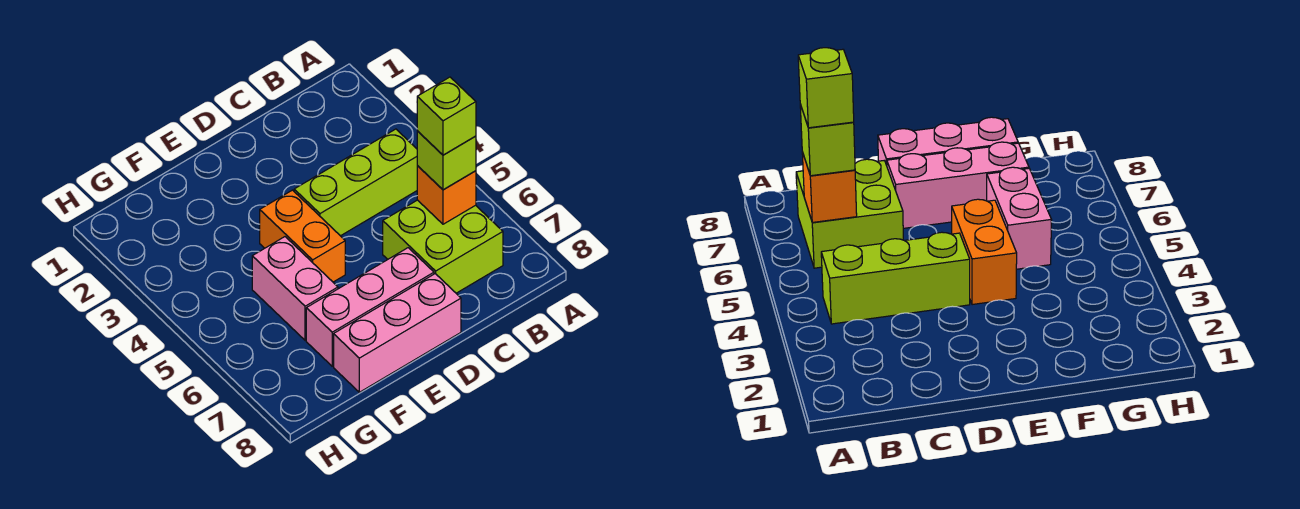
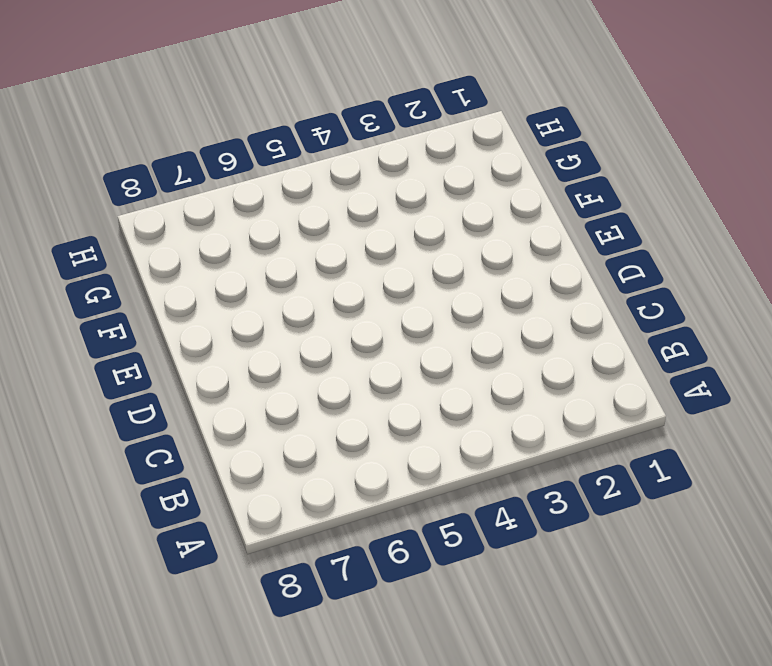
none -> lime brick B4:D4 level 1
none -> lime brick B6:C7 level 1

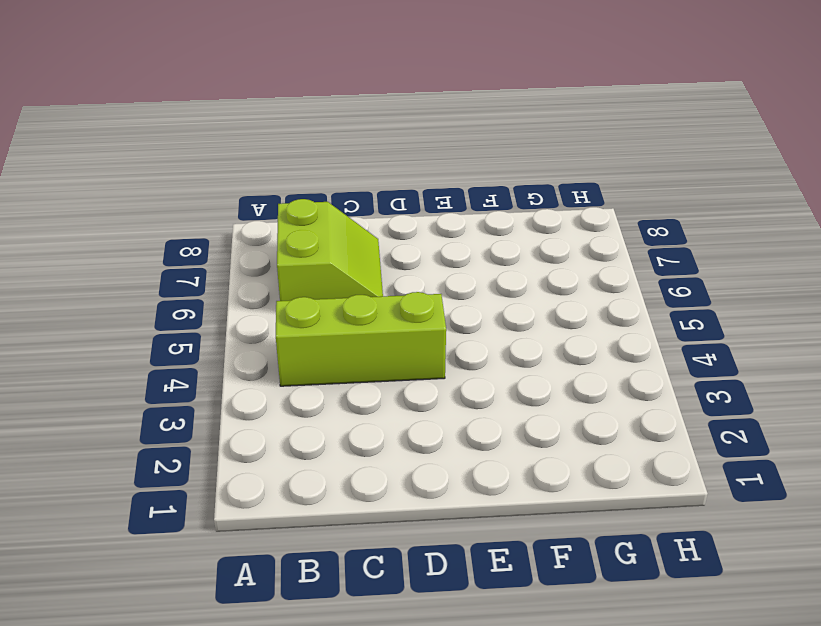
lime slope B6:C7 level 1 top B -> lime brick B6:C7 level 1
none -> pink brick D7:F7 level 1
none -> pink brick D8:F8 level 1

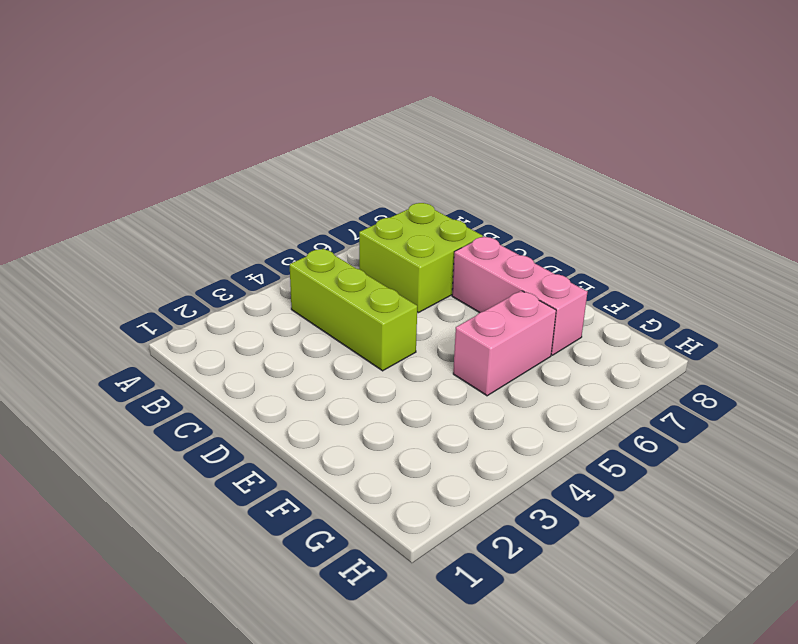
none -> pink brick D8:F8 level 1
none -> orange brick E4:E5 level 1

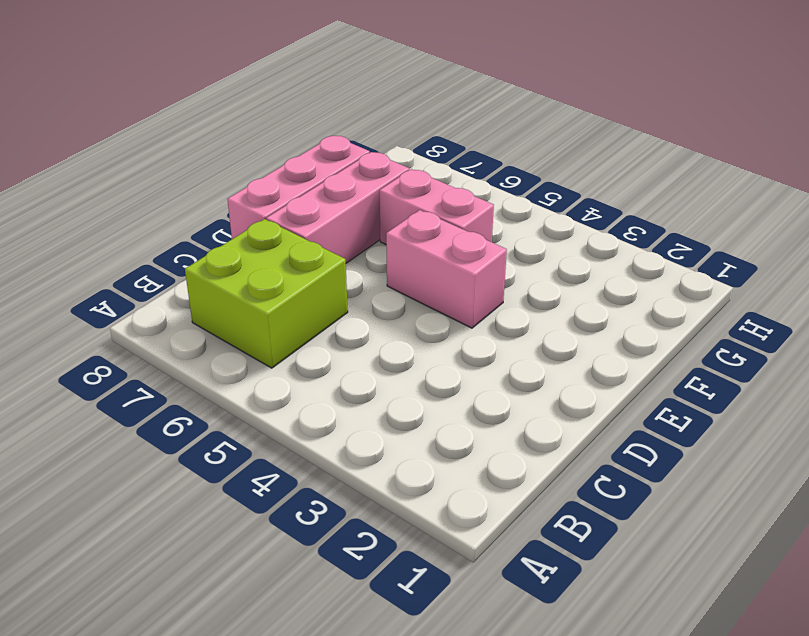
pink brick E4:E5 level 1 -> orange brick E4:E5 level 1
none -> lime brick B4:D4 level 1
none -> orange brick B6 level 2

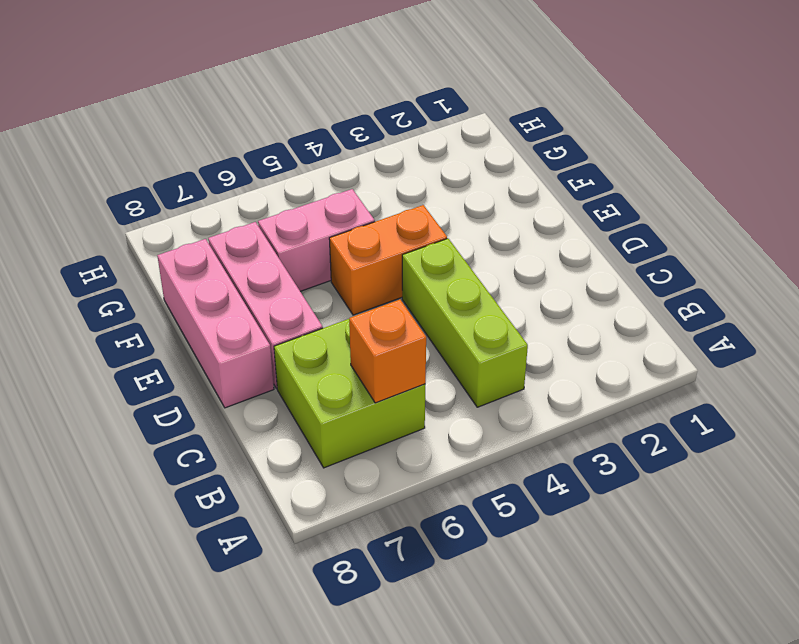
none -> lime brick B6 level 3
none -> lime brick B6 level 4

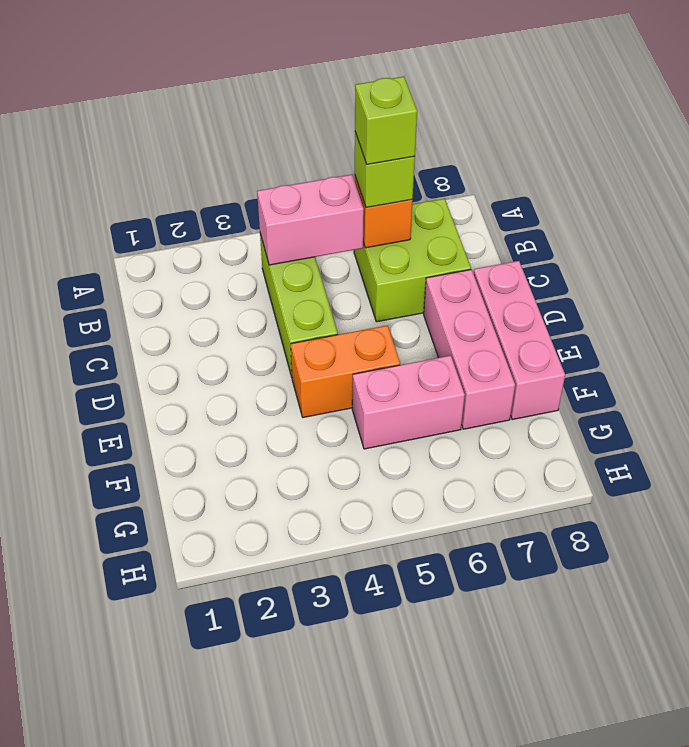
pink brick B4:B5 level 2 -> none

